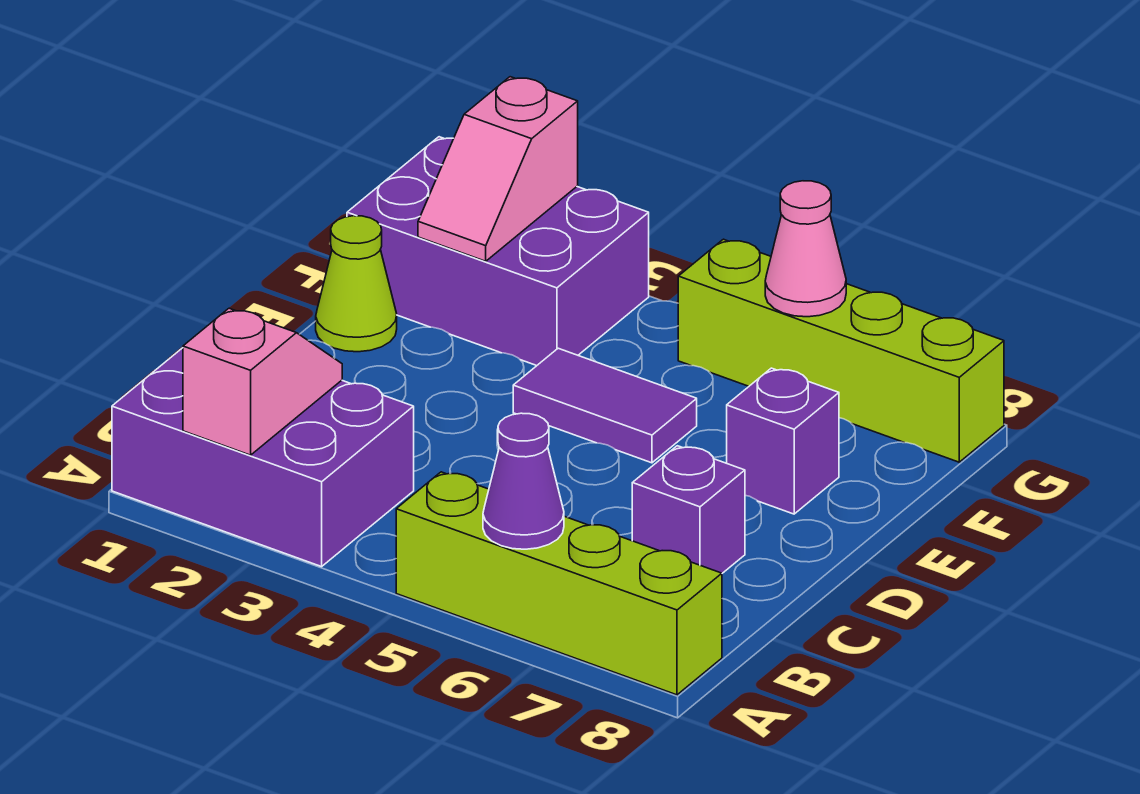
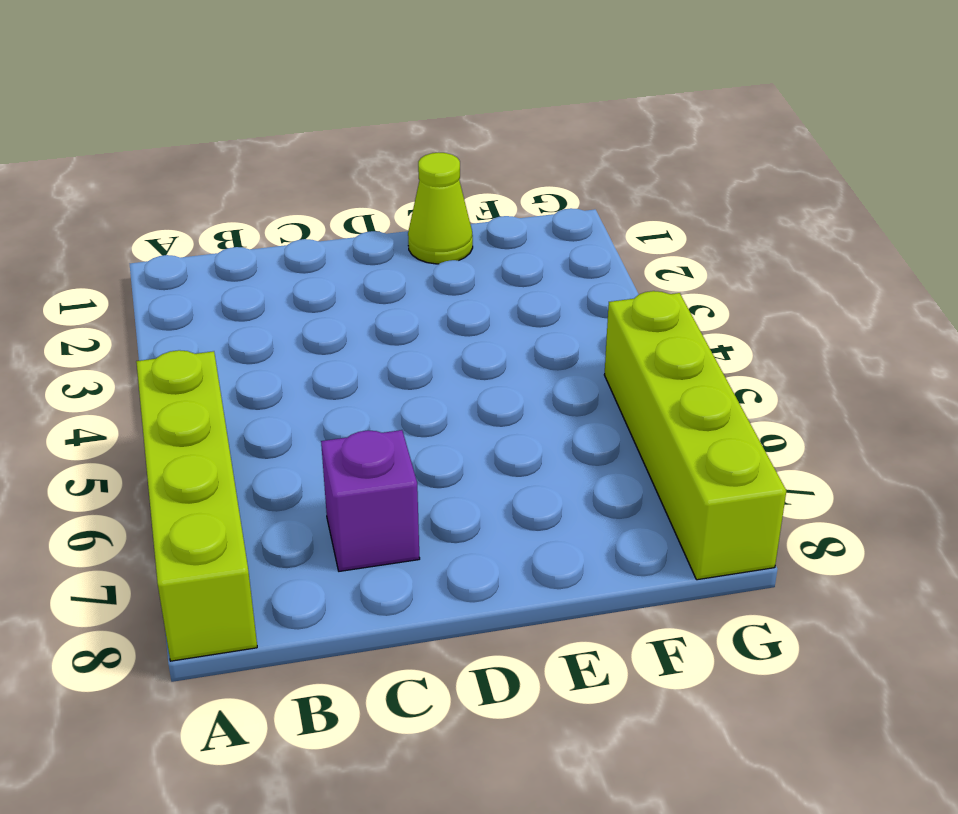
none -> purple brick A1:B3 level 1
none -> purple tile E4:E5 level 1
none -> purple brick E7 level 1

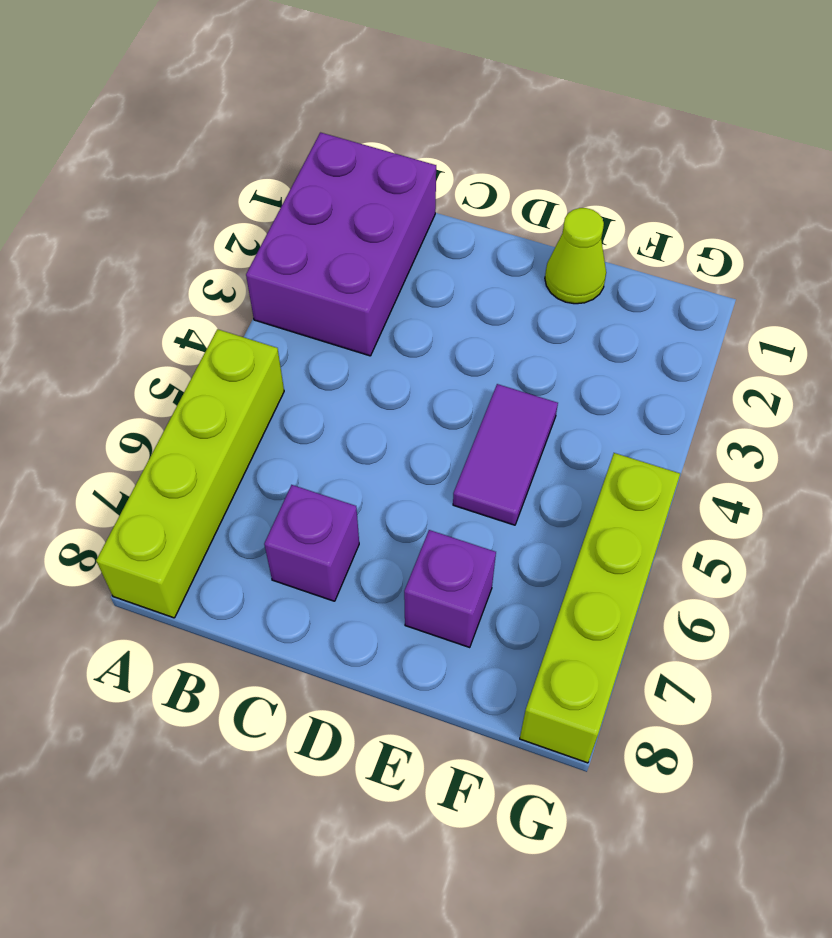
none -> purple brick F1:G3 level 1
none -> pink slope A2:B2 level 2 top A
none -> purple cone A6 level 2

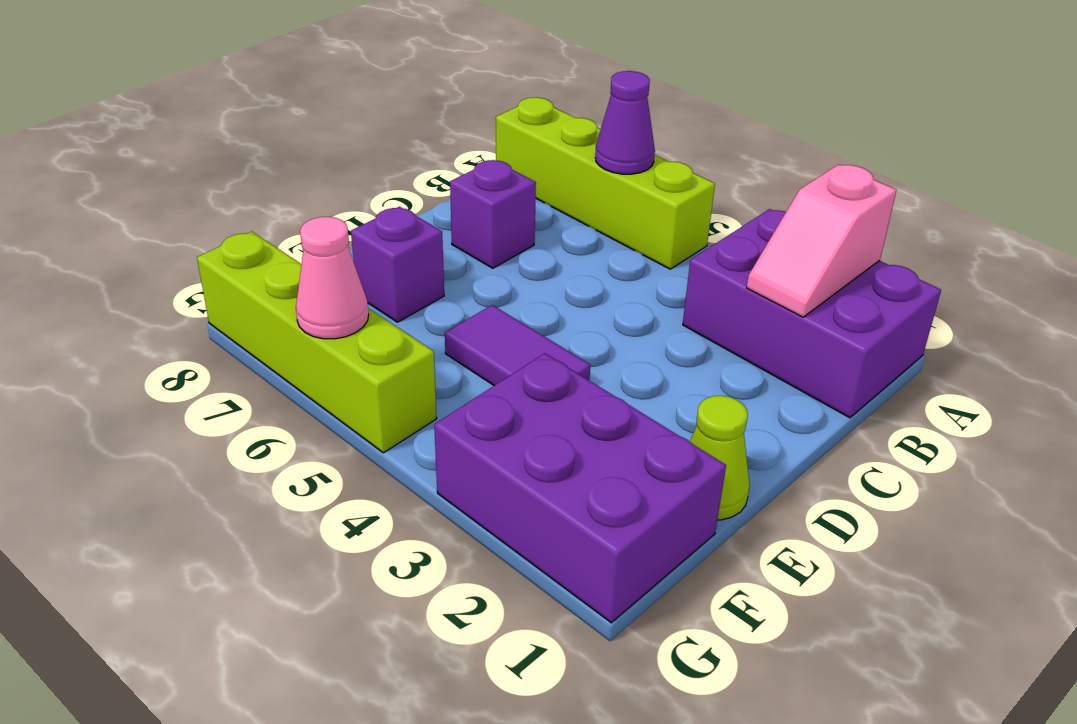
none -> pink slope F2:G2 level 2 top G

